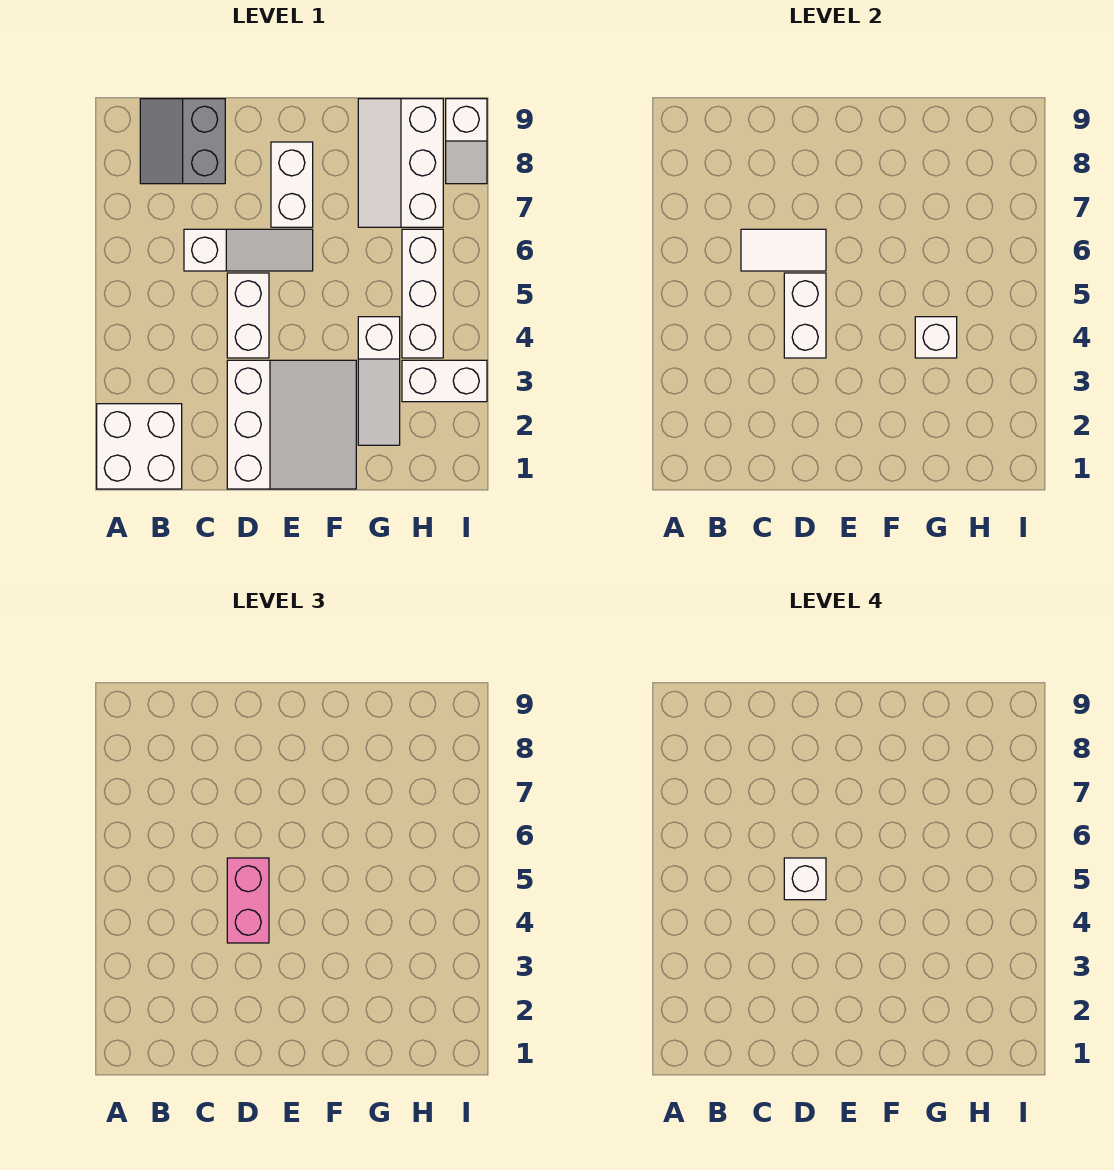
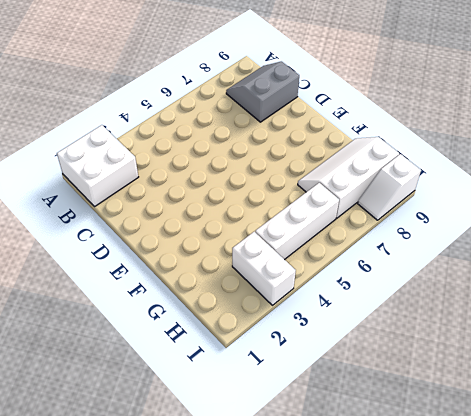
none -> white slope C6:E6 level 1 top C
none -> white slope D1:F3 level 1 top D
none -> white brick D4:D5 level 1

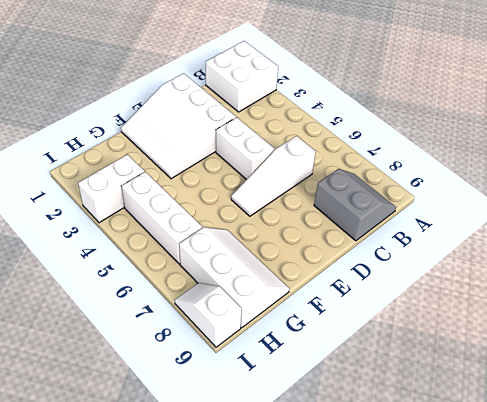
none -> white brick E7:E8 level 1
none -> white slope G2:G4 level 1 top 4
none -> white tile C6:D6 level 2

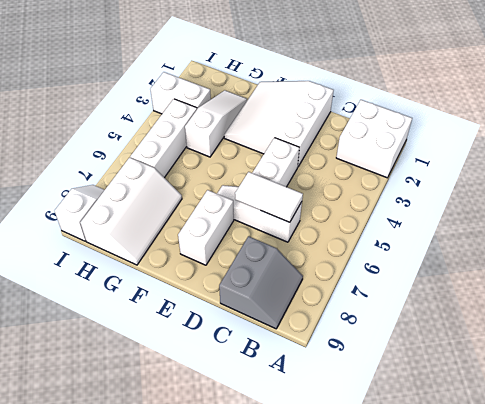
none -> white brick D4:D5 level 2
none -> white brick G4 level 2
none -> pink brick D4:D5 level 3

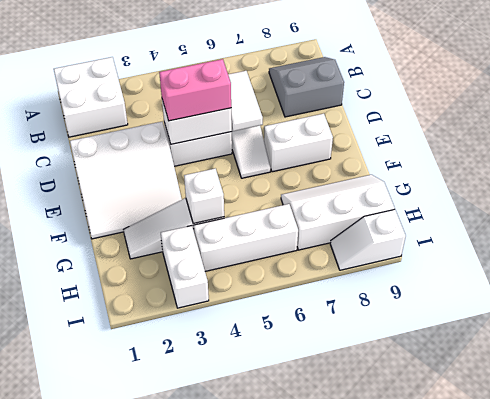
none -> white brick D5 level 4

